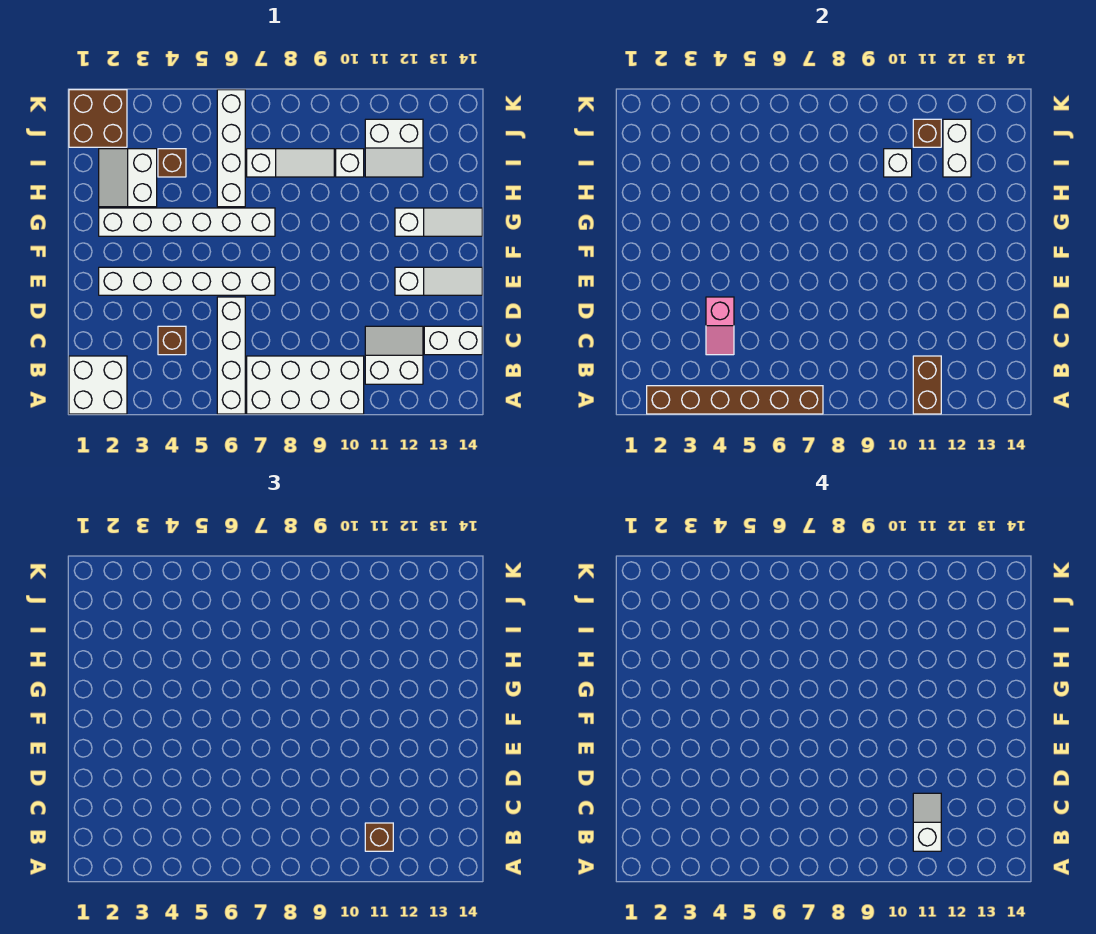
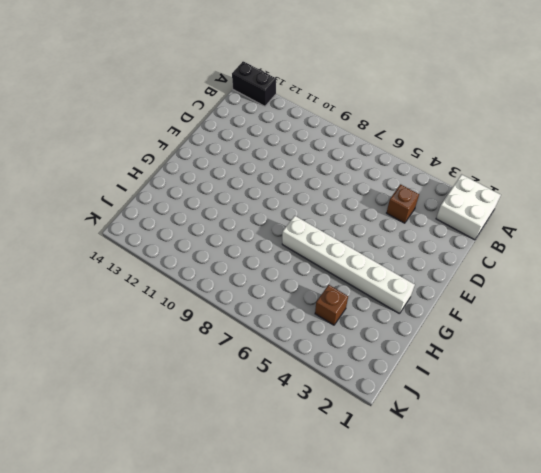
black brick A13:A14 level 1 -> none
none -> white brick A6:D6 level 1
none -> white brick A7:B10 level 1
none -> white slope B11:C12 level 1 top B

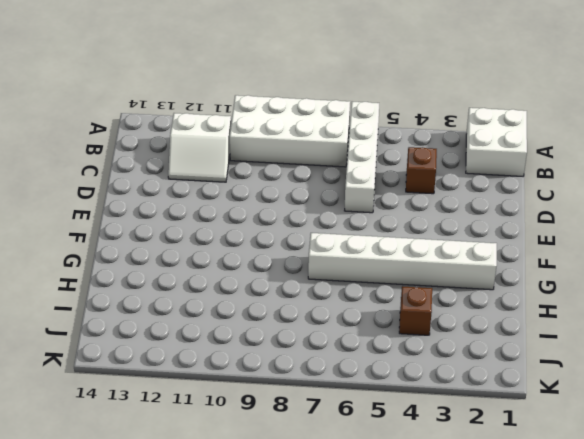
none -> white brick C13:C14 level 1
none -> white brick E2:E7 level 1
none -> white slope E12:E14 level 1 top 12

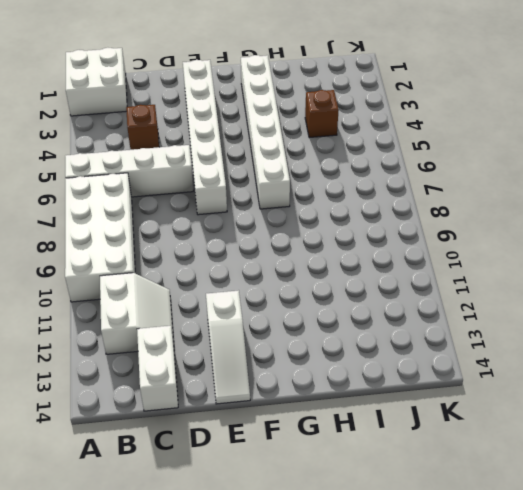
none -> white slope G12:G14 level 1 top 12
none -> white slope H2:I3 level 1 top 3
none -> white brick H6:K6 level 1

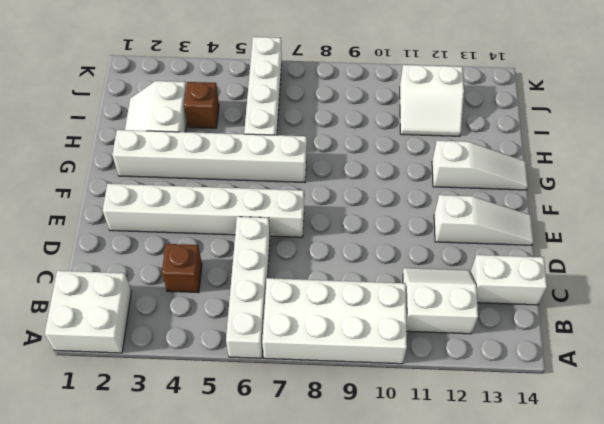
none -> white slope I7:I9 level 1 top 7
none -> white brick I10 level 1
none -> brown brick J1:K2 level 1

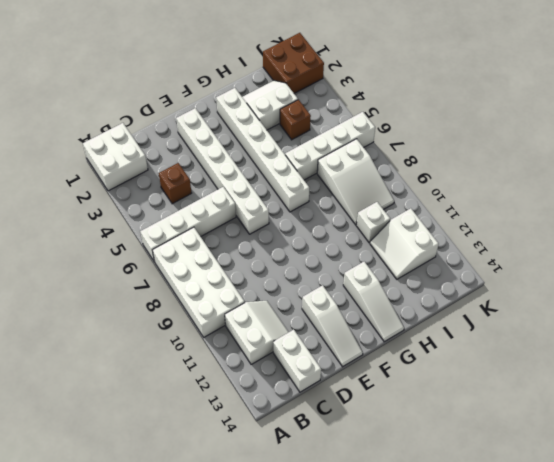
white slope I7:J9 level 1 top 7 -> white slope I7:I9 level 1 top 7
none -> brown brick A2:A7 level 2
none -> brown brick A11:B11 level 2
none -> pink slope C4:D4 level 2 top D

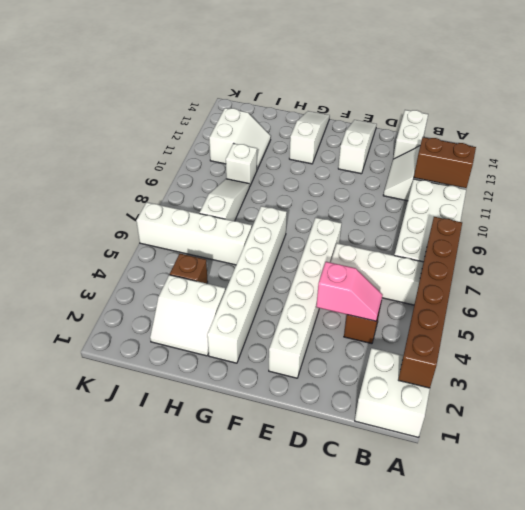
none -> brown brick J1:K2 level 1
none -> white brick I10 level 2
none -> white brick I12:J12 level 2

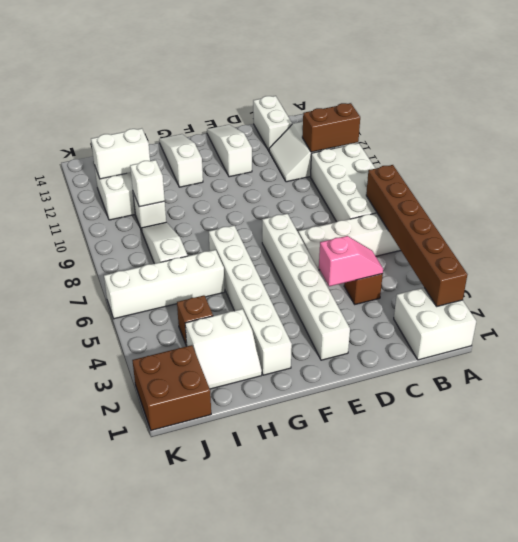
none -> brown brick J11 level 2
none -> brown brick B11 level 3
none -> white slope B11:C11 level 4 top B

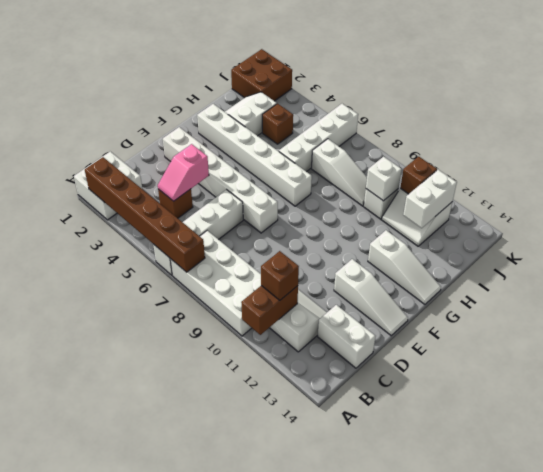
none -> white slope B11:C11 level 4 top B

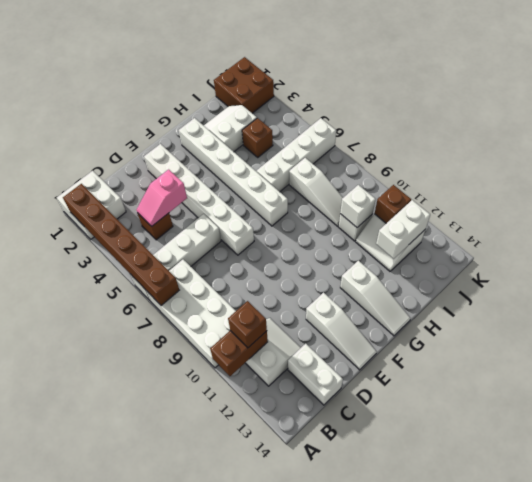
none -> white slope B11:C11 level 4 top B

